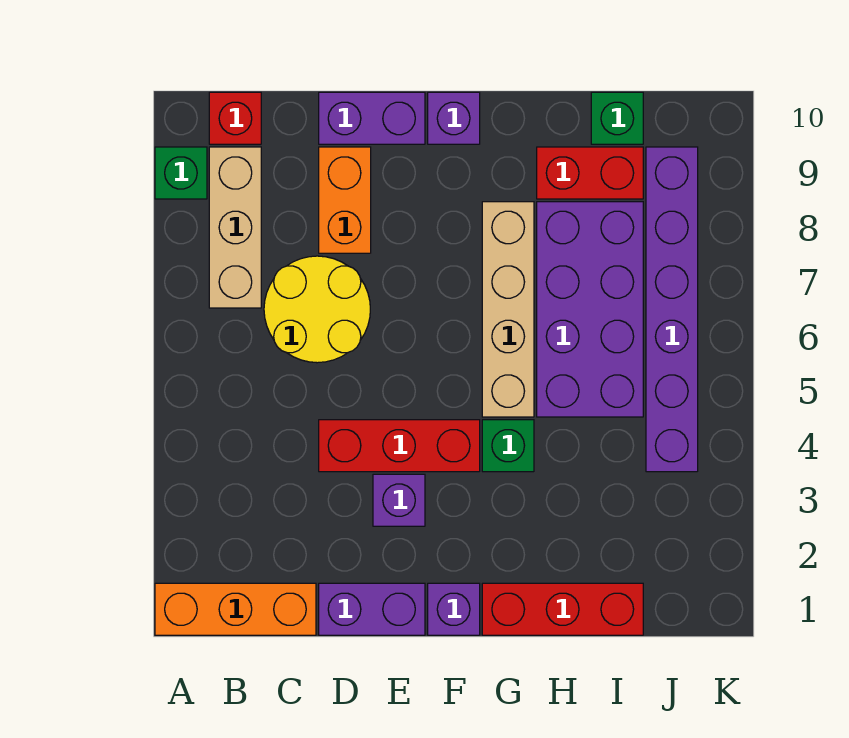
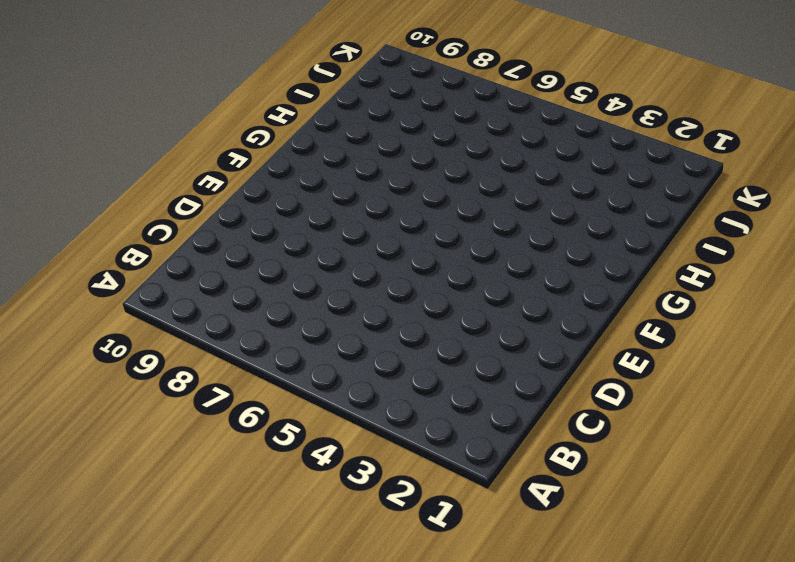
none -> orange brick A1:C1 level 1
none -> green brick A9 level 1
none -> tan brick B7:B9 level 1

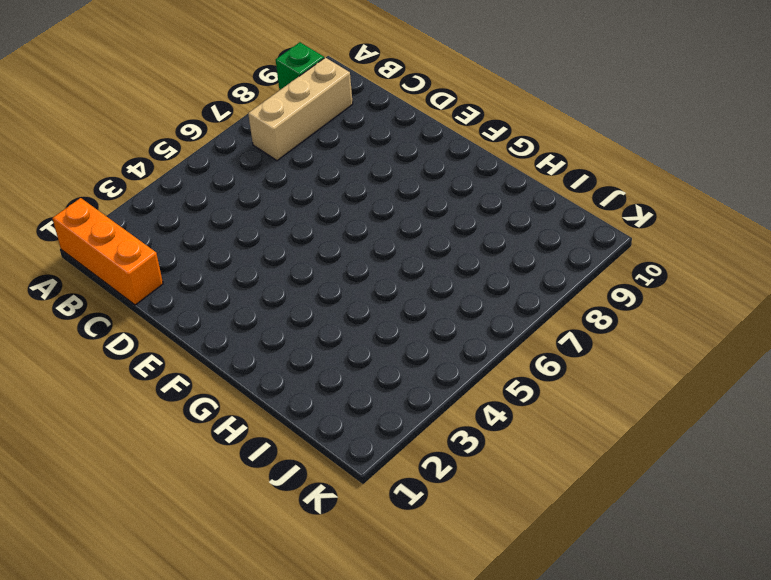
none -> red brick B10 level 1
none -> yellow round brick C6:D7 level 1
none -> purple brick D1:E1 level 1

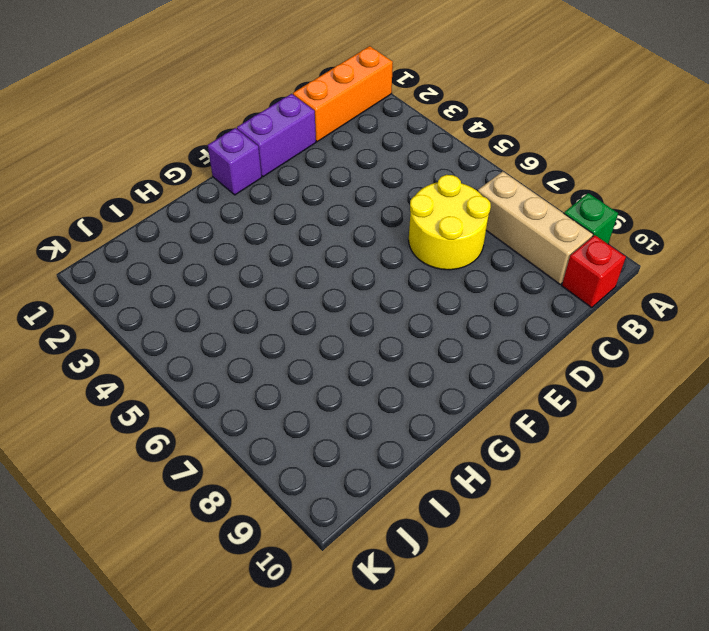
none -> red brick D4:F4 level 1
none -> orange brick D8:D9 level 1
none -> purple brick D10:E10 level 1

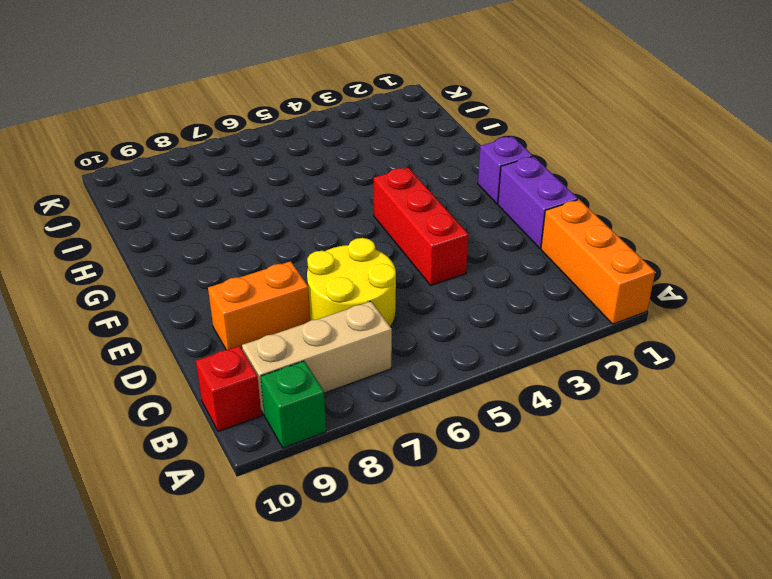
none -> purple brick D10:E10 level 1
none -> purple brick E3 level 1
none -> purple brick F10 level 1

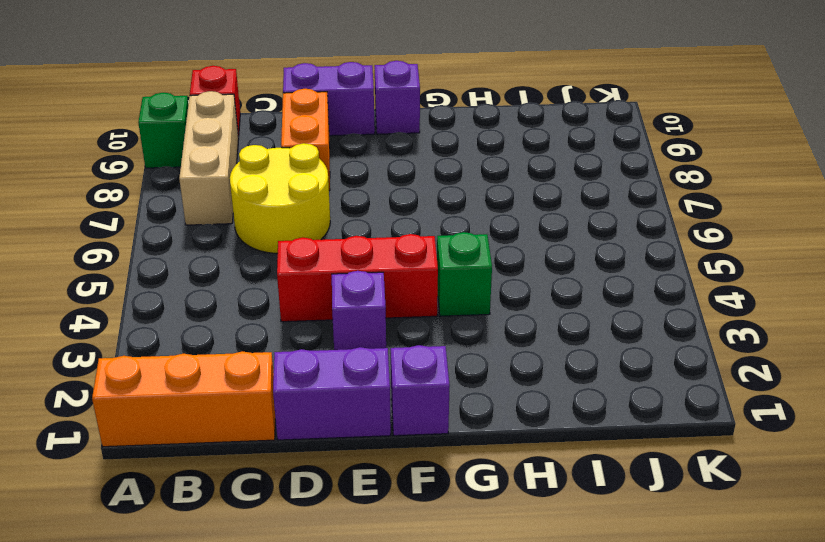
none -> red brick G1:I1 level 1
none -> tan brick G5:G8 level 1
none -> purple brick H5:I8 level 1

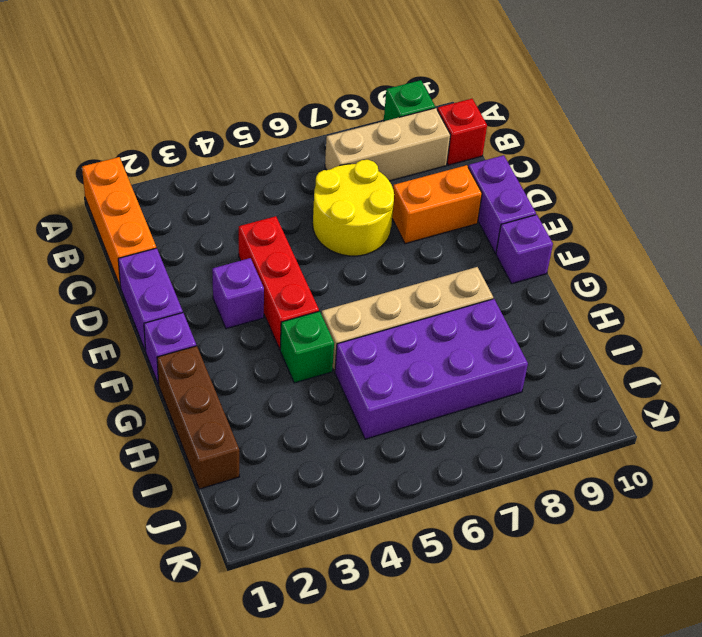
brown brick G1:I1 level 1 -> red brick G1:I1 level 1
none -> red brick H9:I9 level 1
none -> green brick I10 level 1
none -> purple brick J4:J9 level 1

